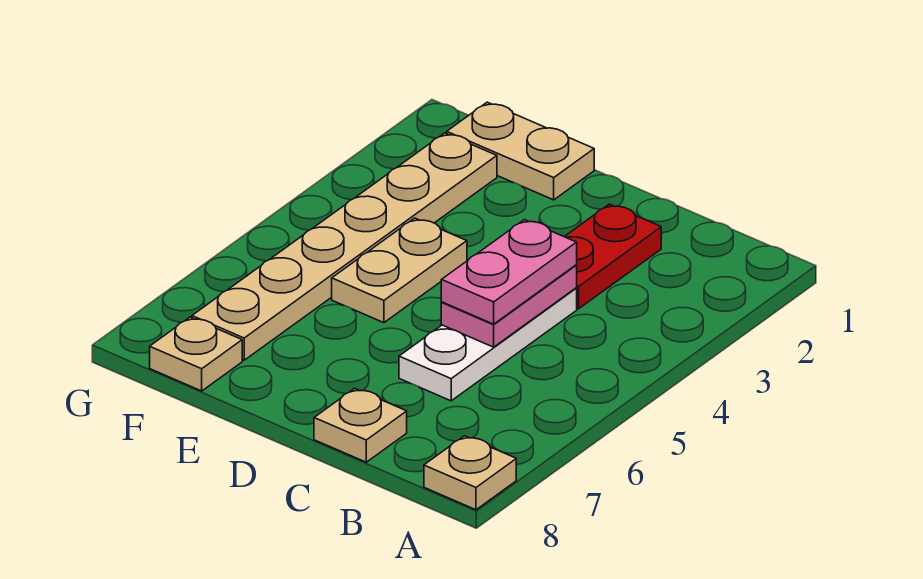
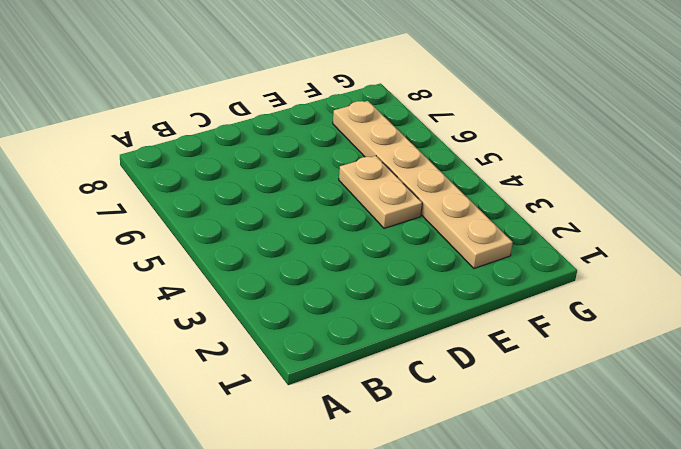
none -> tan plate A8 level 1
none -> red plate C2:C3 level 1

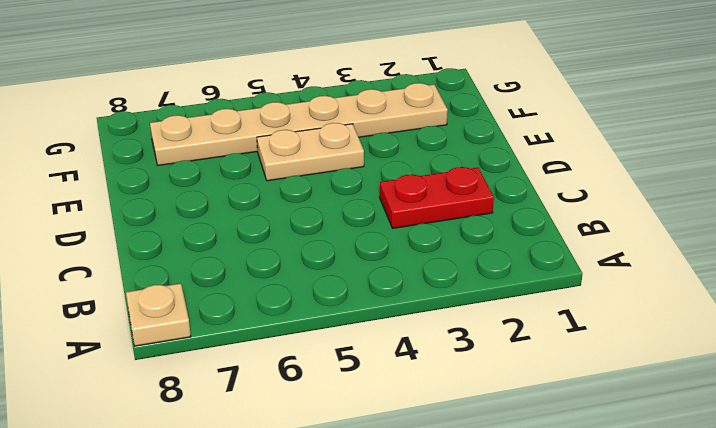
none -> white plate C4:C6 level 1
none -> tan plate C8 level 1

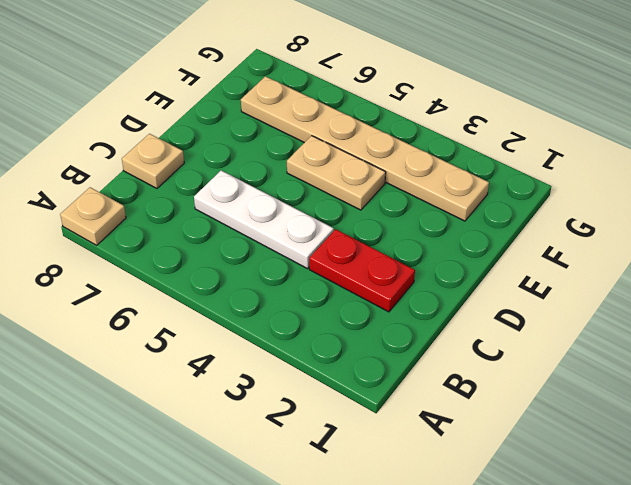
none -> tan plate E1:F1 level 1
none -> tan plate F8 level 1

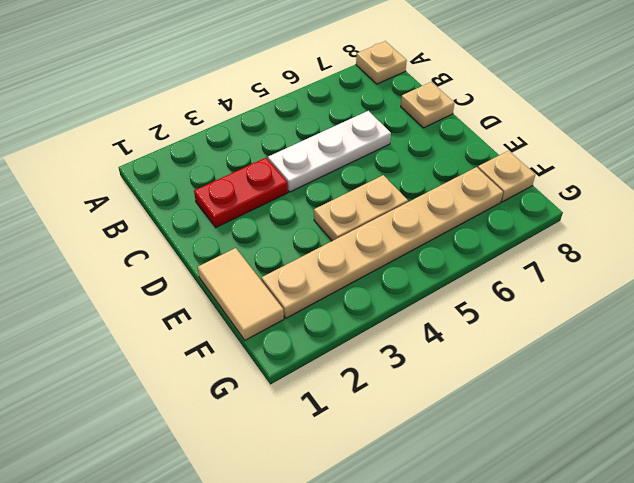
tan tile E1:F1 level 1 -> tan plate E1:F1 level 1
none -> pink plate C4:C5 level 2
none -> pink plate C4:C5 level 3

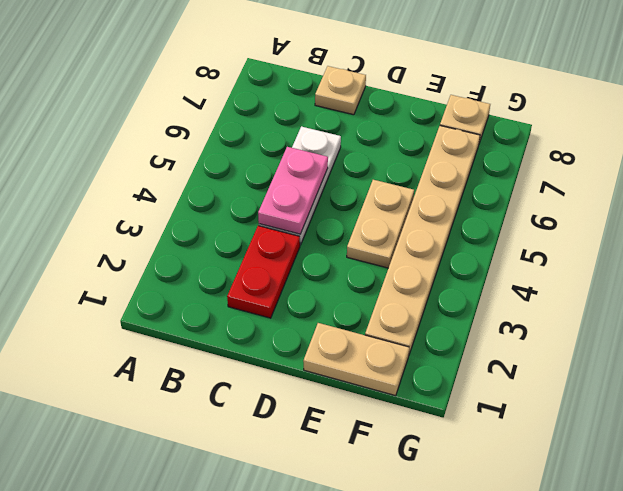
none -> tan plate A8 level 1
none -> pink plate C4:C5 level 3

